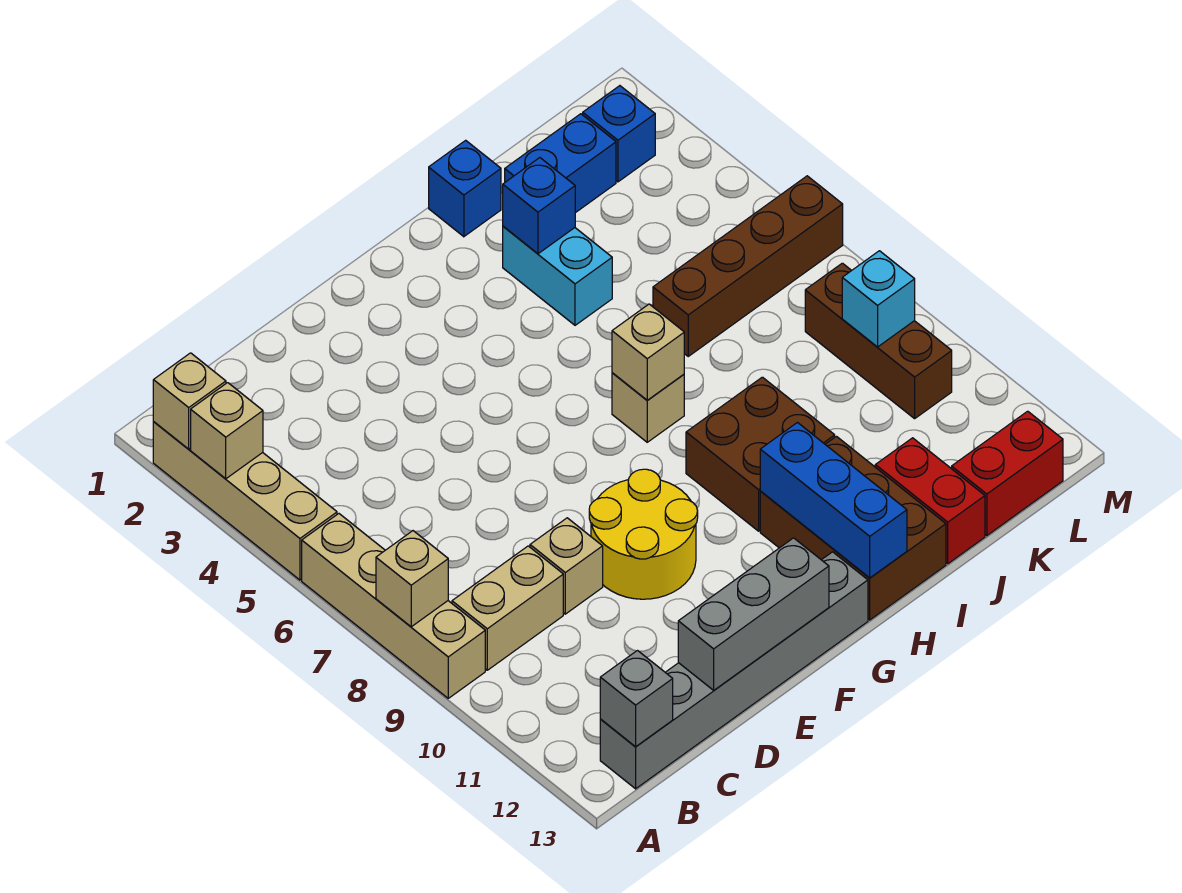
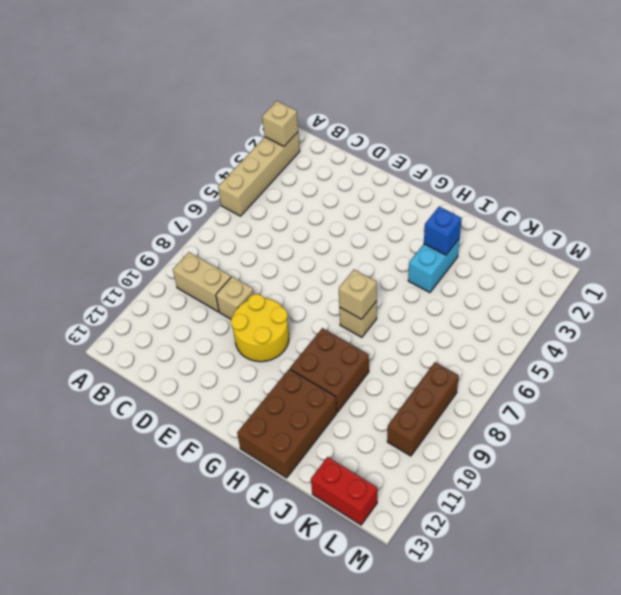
none -> tan brick A6:A9 level 1
none -> grey brick B13:G13 level 1
none -> blue brick I1 level 1

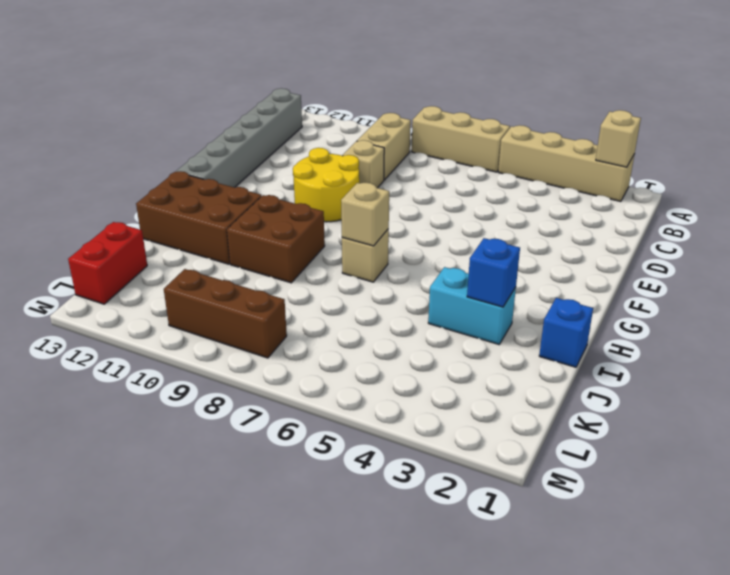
tan brick A6:A8 level 1 -> tan brick A6:A9 level 1
none -> blue brick J2:K2 level 1
none -> brown brick J6:M6 level 1
none -> red brick J12:J13 level 1

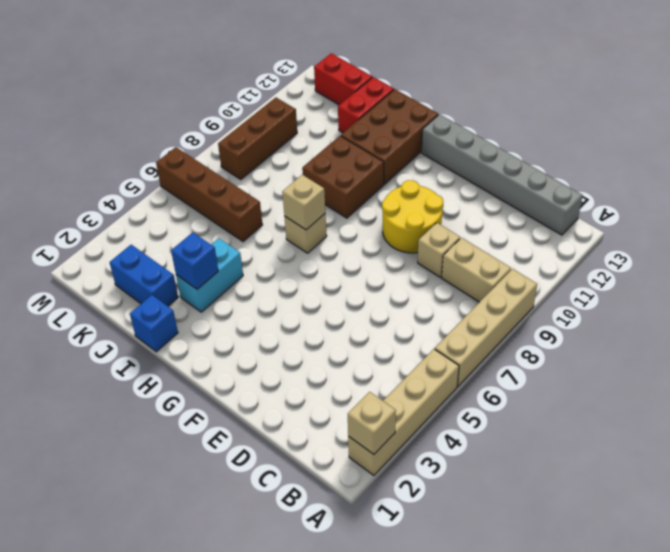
none -> blue brick L2 level 1
none -> tan brick A3 level 2
none -> tan brick A8 level 2

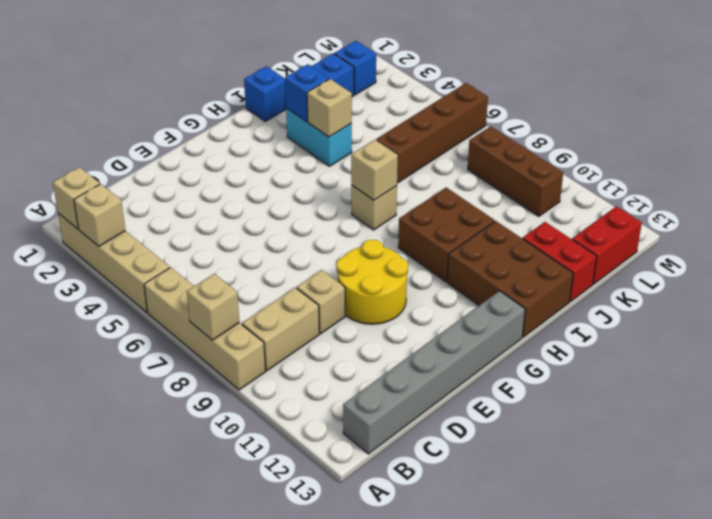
tan brick I4 level 2 -> none
none -> grey brick B13 level 2
none -> grey brick D13:F13 level 2
none -> blue brick H11:H13 level 2

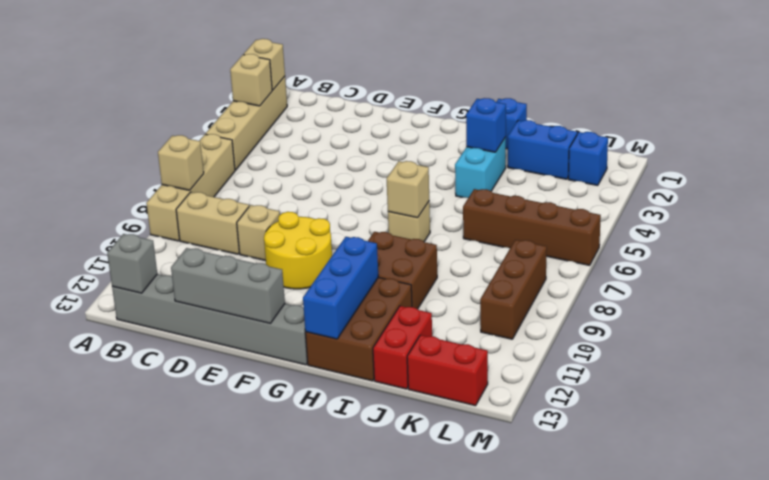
none -> cyan brick L9 level 2

